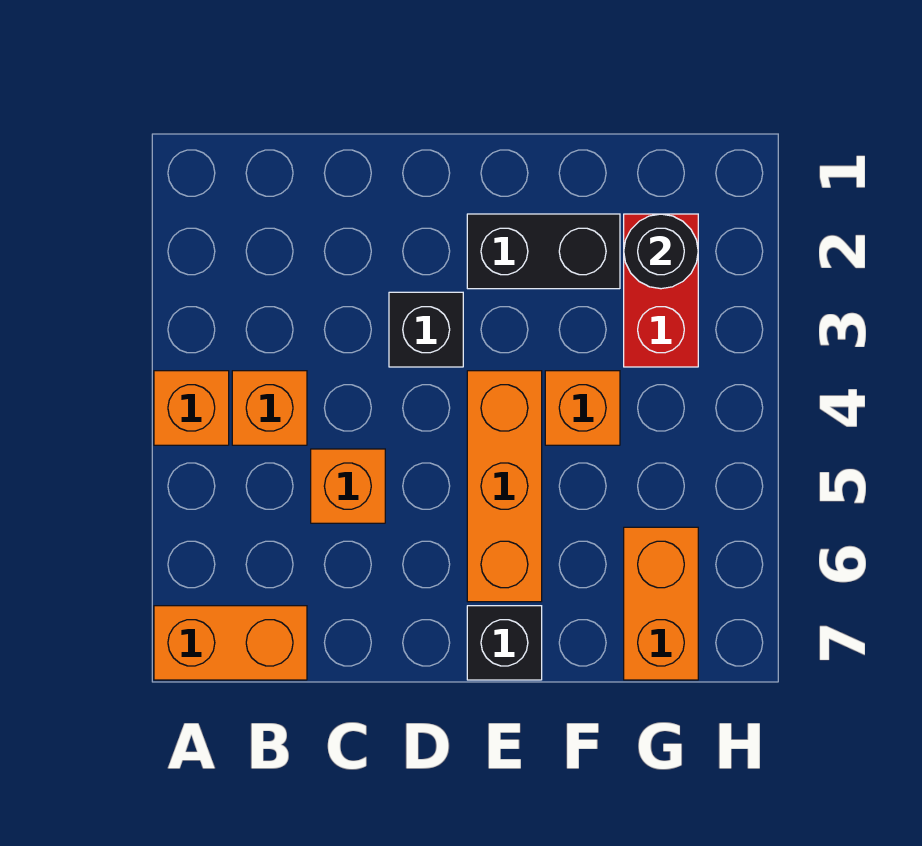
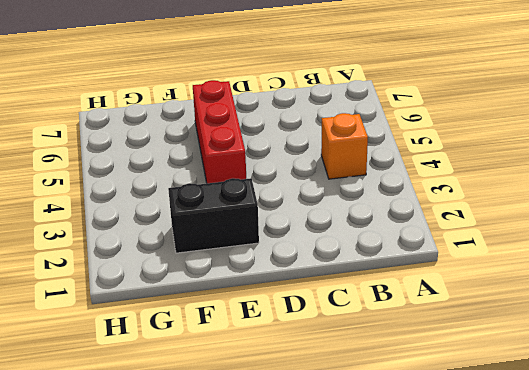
red brick E4:E6 level 1 -> orange brick E4:E6 level 1
none -> orange brick A4 level 1
none -> orange brick A7:B7 level 1
none -> orange brick C5 level 1

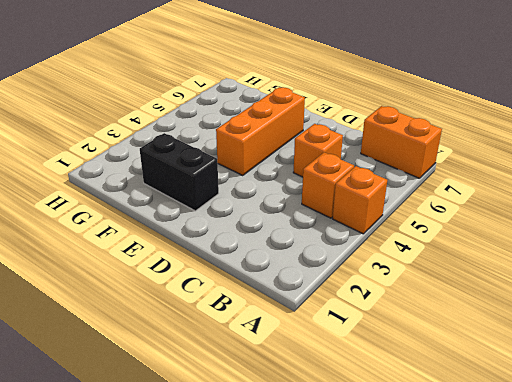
none -> black brick D3 level 1
none -> black brick E7 level 1
none -> orange brick F4 level 1

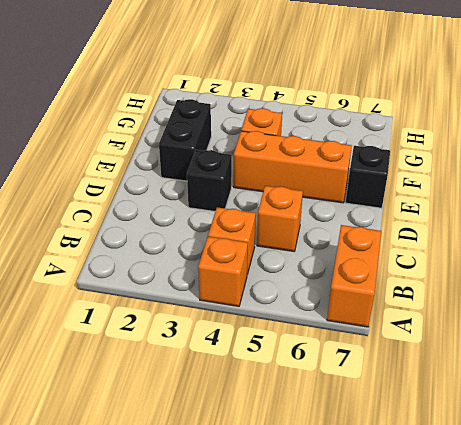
none -> red brick G2:G3 level 1
none -> orange brick G6:G7 level 1
none -> black round brick G2 level 2

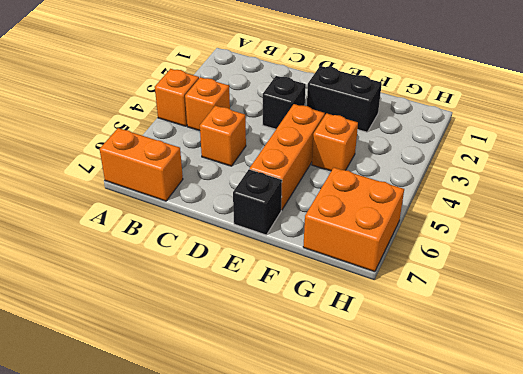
orange brick G6:H7 level 1 -> orange brick G6:G7 level 1
none -> red brick G2:G3 level 1
none -> black round brick G2 level 2

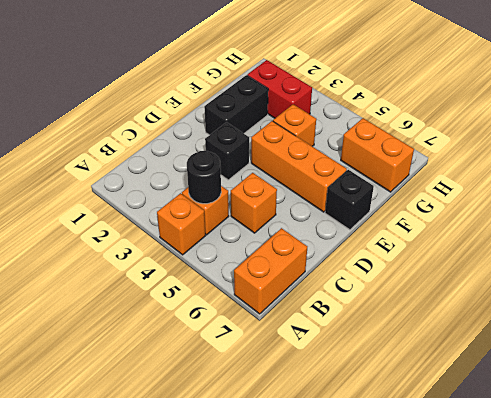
black round brick B4 level 2 -> black round brick G2 level 2

